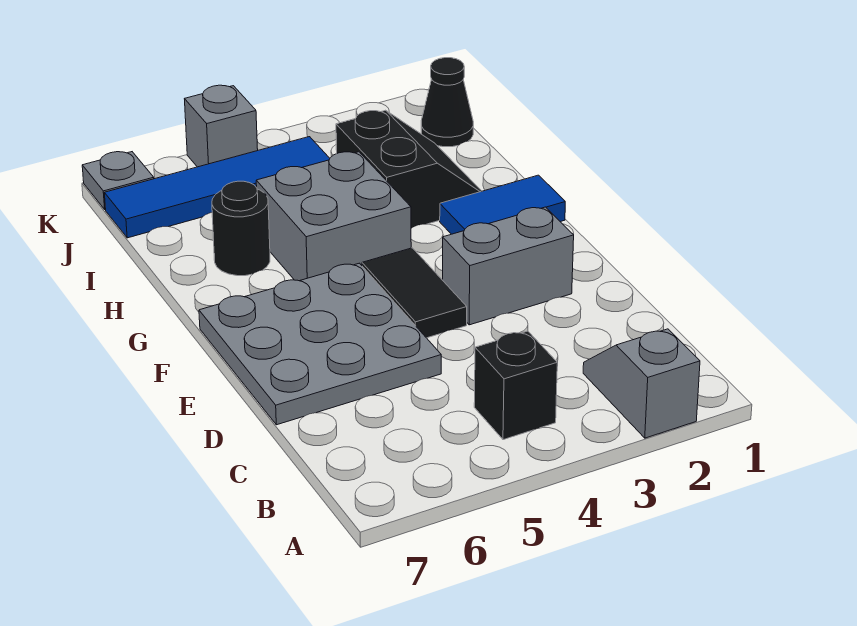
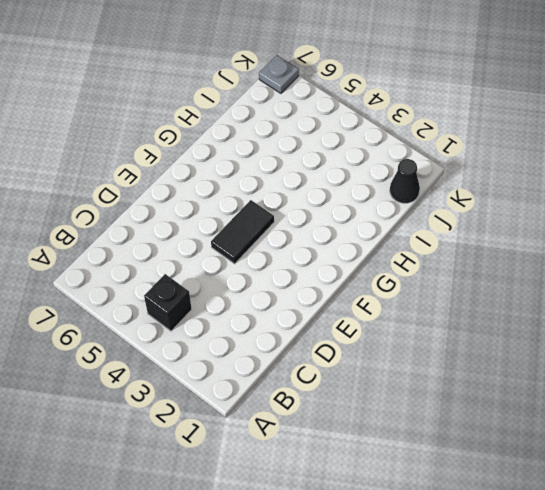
none -> grey slope A2:B2 level 1 top A
none -> grey plate D5:F7 level 1
none -> grey brick E2:E3 level 1

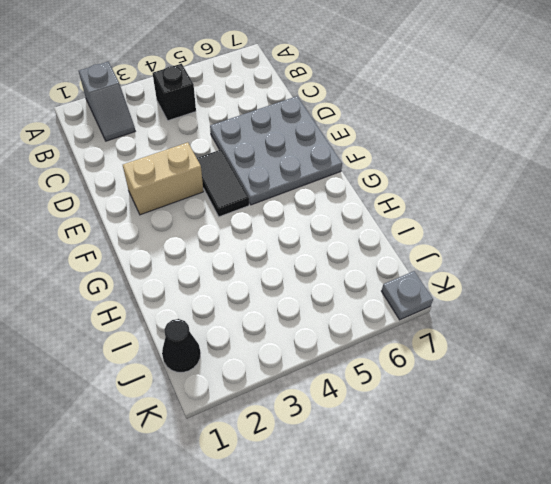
tan brick E2:E3 level 1 -> grey brick E2:E3 level 1
none -> blue tile G1:G2 level 1
none -> grey brick G4:H5 level 1
none -> black slope H2:I3 level 1 top 3

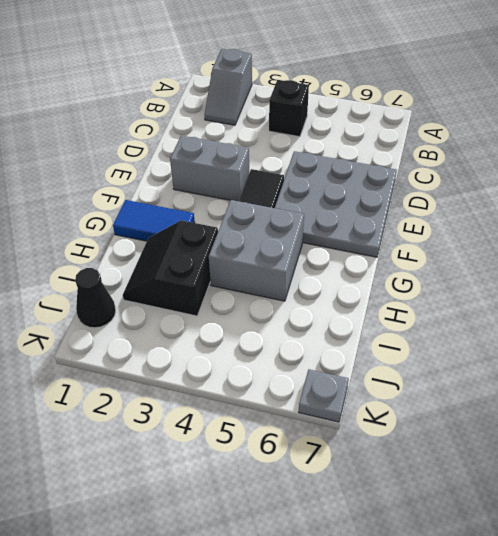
none -> black round brick H6 level 1
none -> blue tile J4:J7 level 1
none -> grey brick K5 level 1

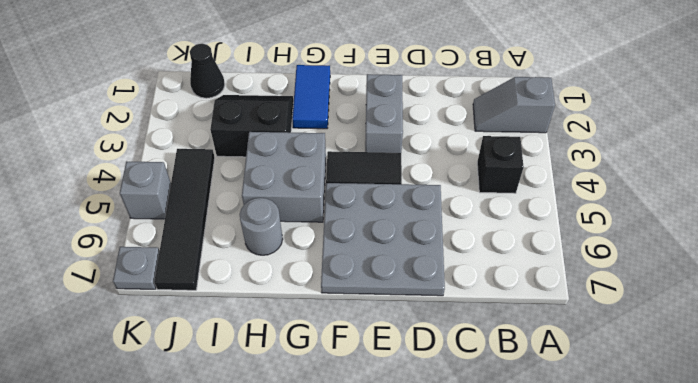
grey round brick H6 level 1 -> black round brick H6 level 1
black tile J4:J7 level 1 -> blue tile J4:J7 level 1

